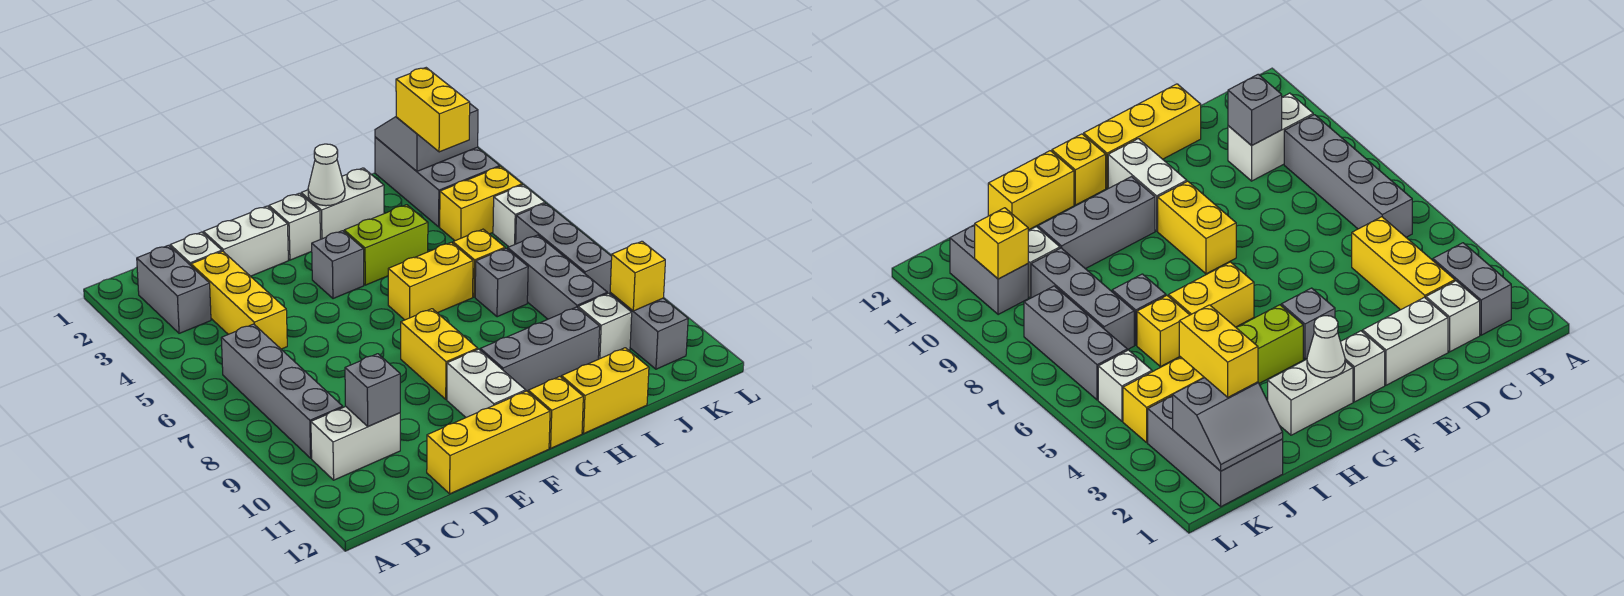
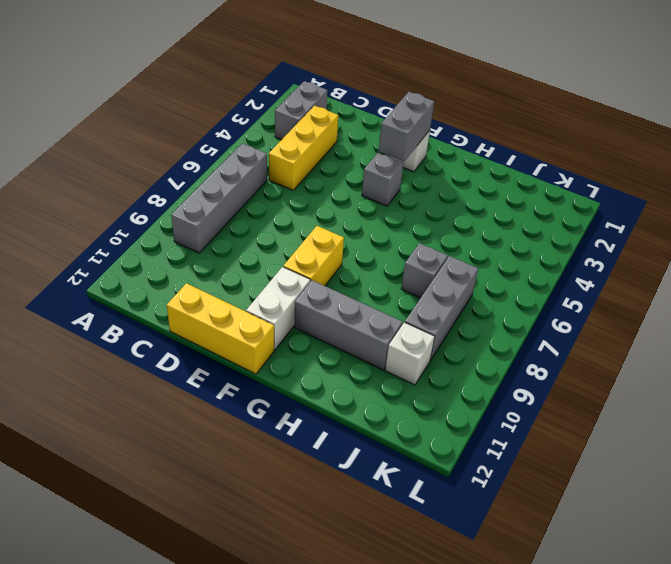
grey brick F2:F3 level 2 -> grey brick K10:K11 level 1
none -> white brick B10:C10 level 1
none -> white brick C2 level 1
none -> white brick D2:E2 level 1
none -> white brick G2:H2 level 1

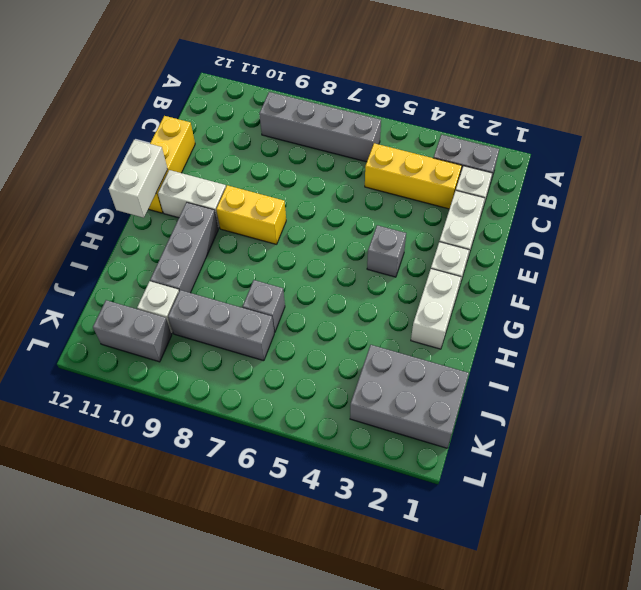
white brick F12:G12 level 2 -> white brick B10:C10 level 1
none -> lime brick G4:H4 level 1
none -> yellow brick G6:H6 level 1
none -> yellow brick G12 level 1
none -> yellow brick H12:I12 level 1

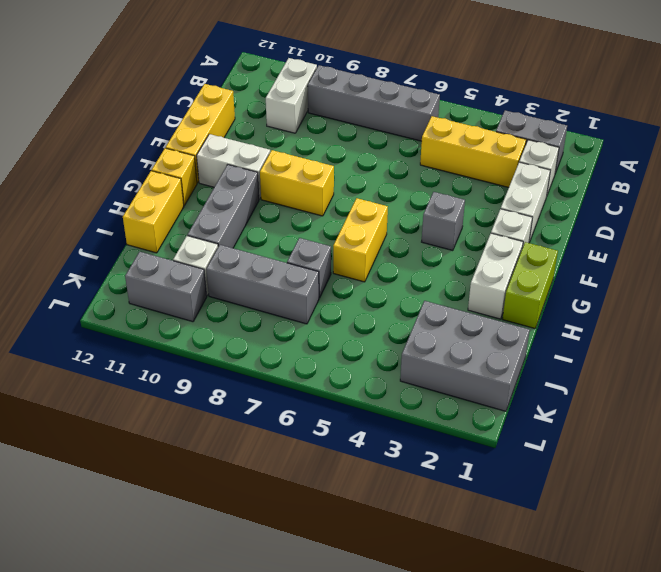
lime brick G1:H1 level 1 -> lime brick G4:H4 level 1
none -> yellow brick I6 level 1
none -> yellow brick J4:K4 level 1
none -> white brick K5 level 1
none -> grey brick K6:K8 level 1

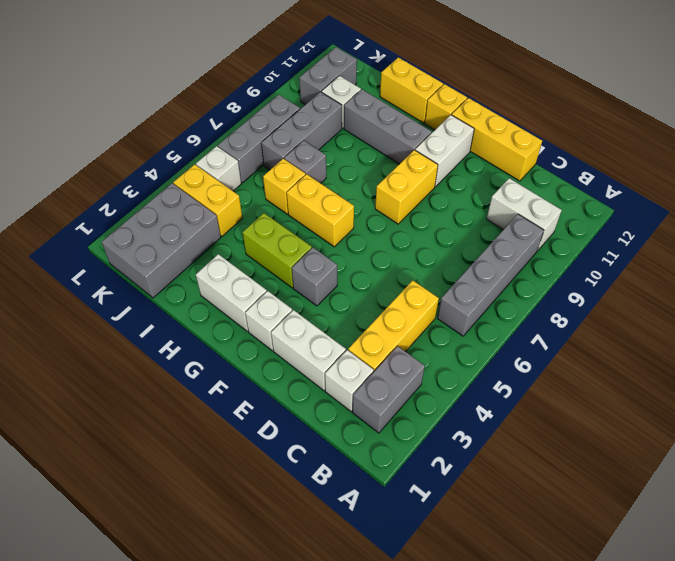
none -> grey brick C10 level 2
none -> white cone G2 level 2
none -> grey slope J1:K2 level 2 top 2
none -> yellow brick K10 level 2

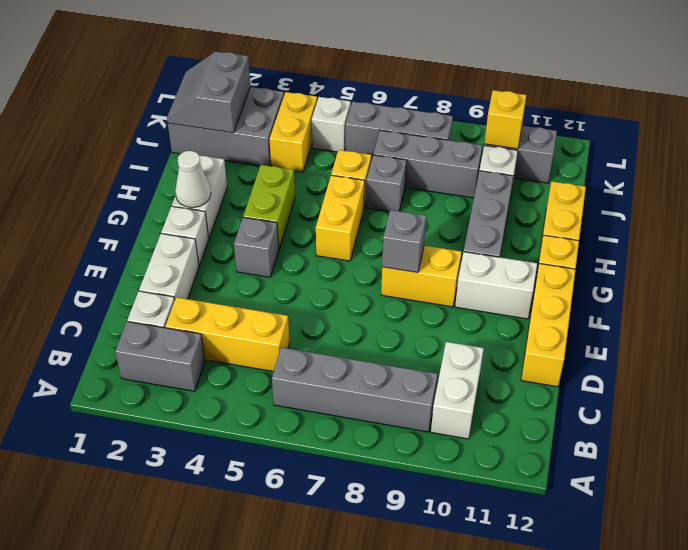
grey brick F8 level 2 -> grey brick C10 level 2
none -> yellow brick J2:J3 level 3

